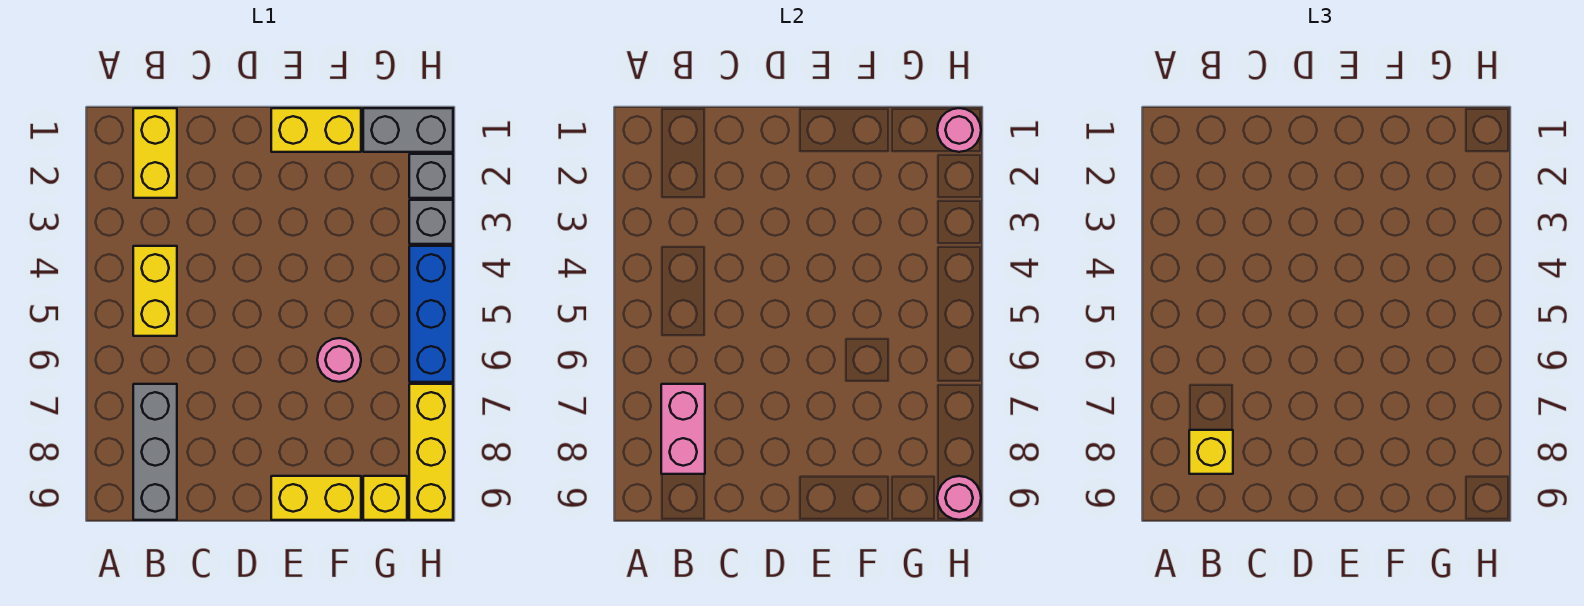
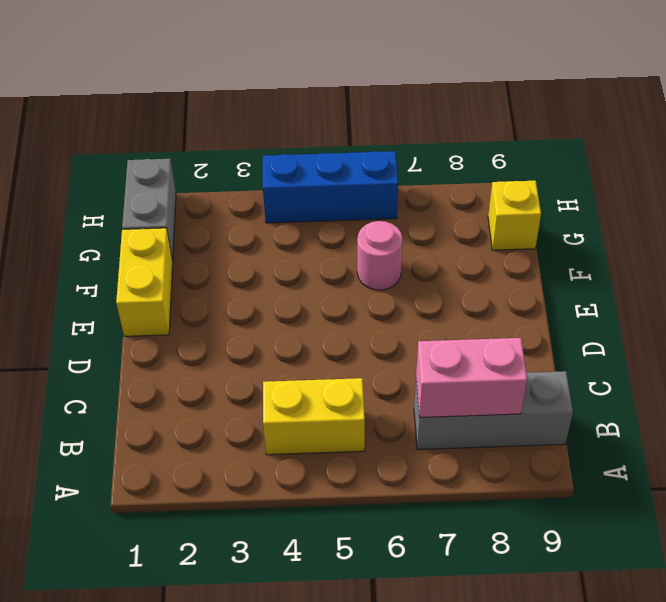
none -> yellow brick B1:B2 level 1
none -> yellow brick E9:F9 level 1
none -> grey brick H2 level 1

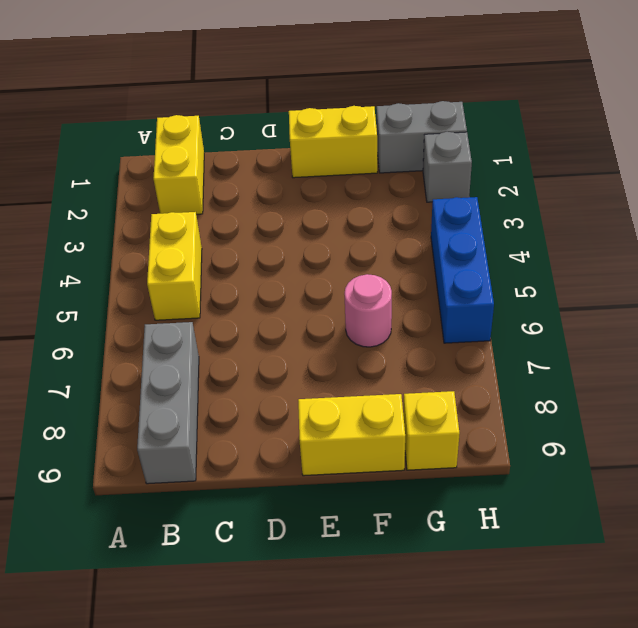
none -> grey brick H3 level 1
none -> yellow brick H7:H9 level 1
none -> pink brick B7:B8 level 2

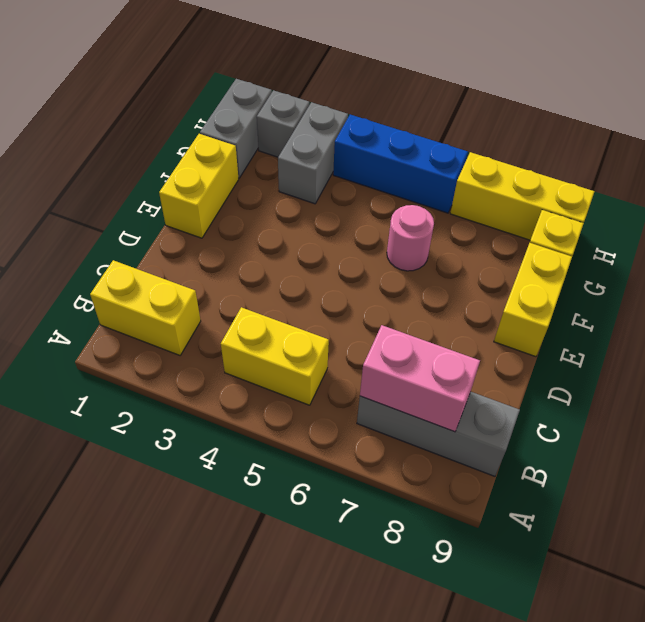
grey brick G3:H3 level 1 -> grey brick H3 level 1
none -> pink round brick H1 level 2
none -> pink round brick H9 level 2
none -> yellow brick B8 level 3

